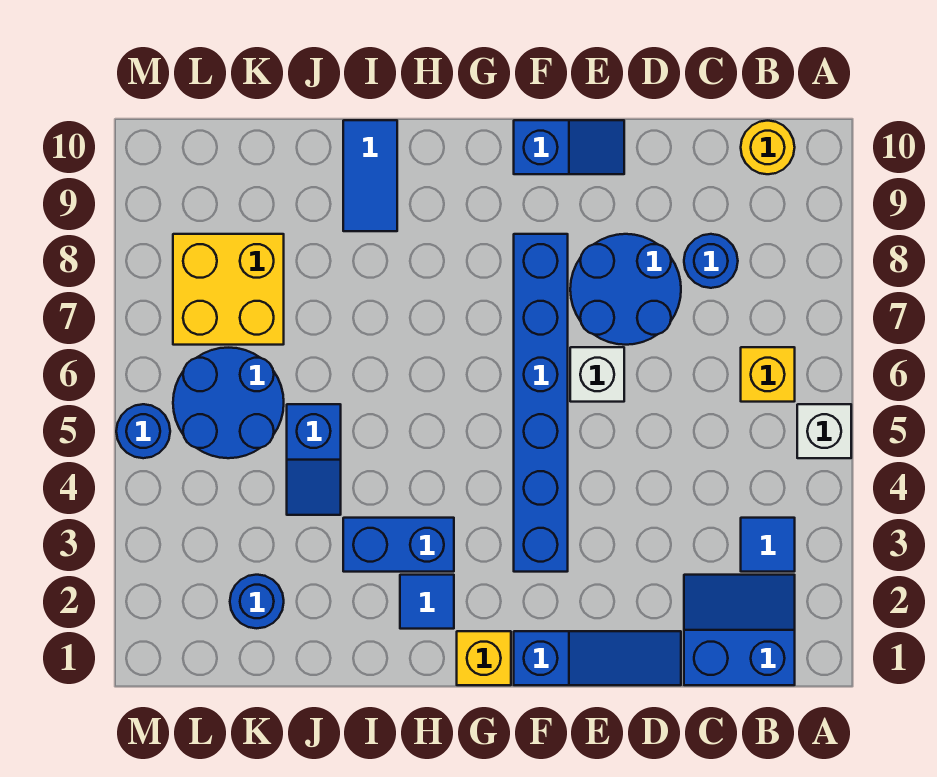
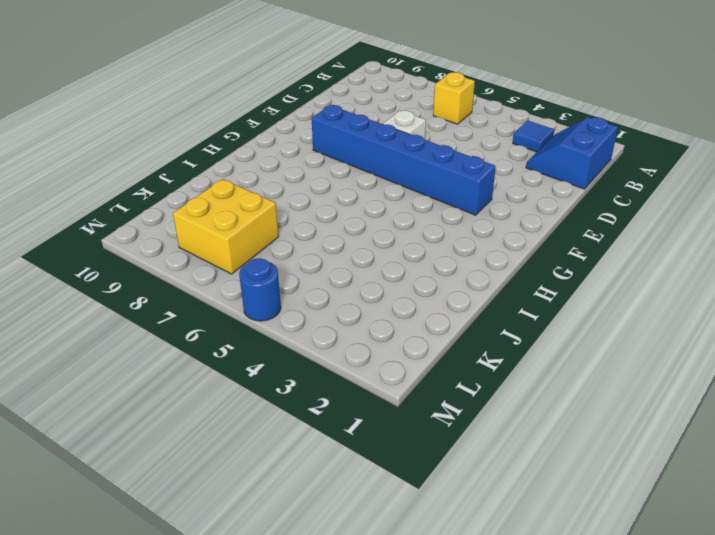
none -> white brick A5 level 1
none -> yellow round brick B10 level 1
none -> blue round brick C8 level 1

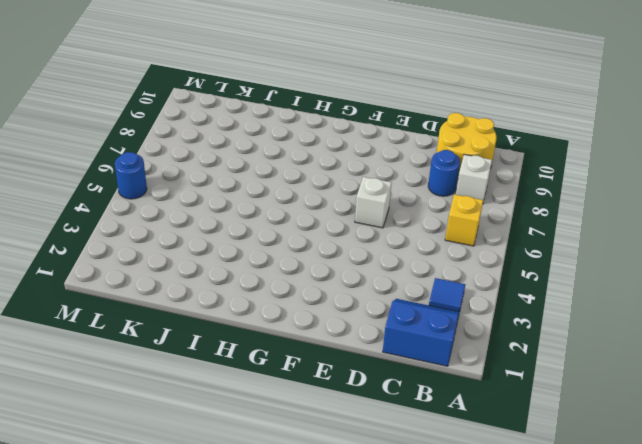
white brick B8 level 1 -> white brick A5 level 1
yellow round brick B9:C10 level 1 -> yellow round brick B10 level 1
none -> blue slope D1:F1 level 1 top F
none -> blue round brick D7:E8 level 1
none -> blue slope E10:F10 level 1 top F

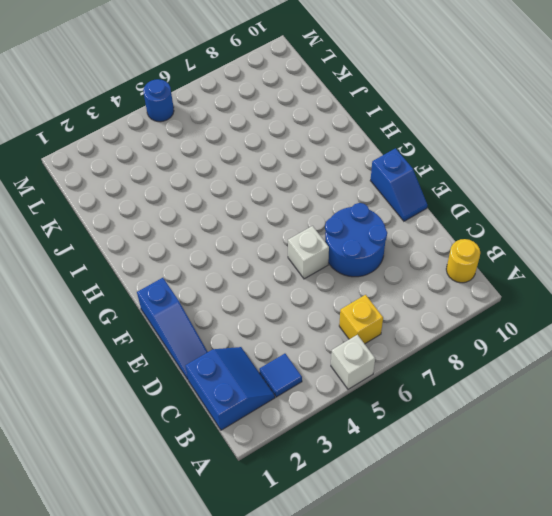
none -> blue round brick C8 level 1
none -> blue brick F3:F8 level 1
none -> yellow brick G1 level 1

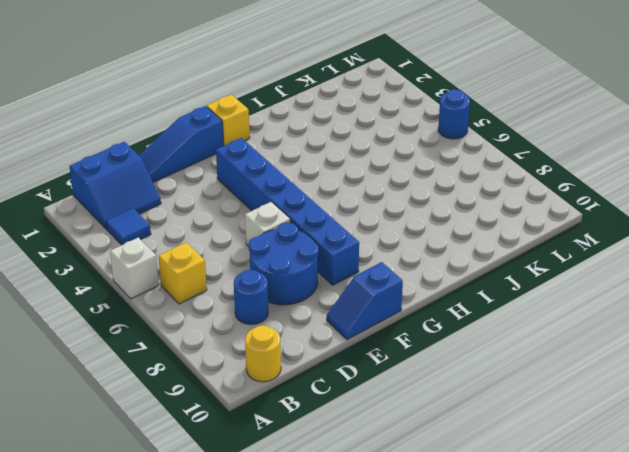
none -> blue tile H2 level 1
none -> blue brick H3:I3 level 1
none -> blue tile I9:I10 level 1

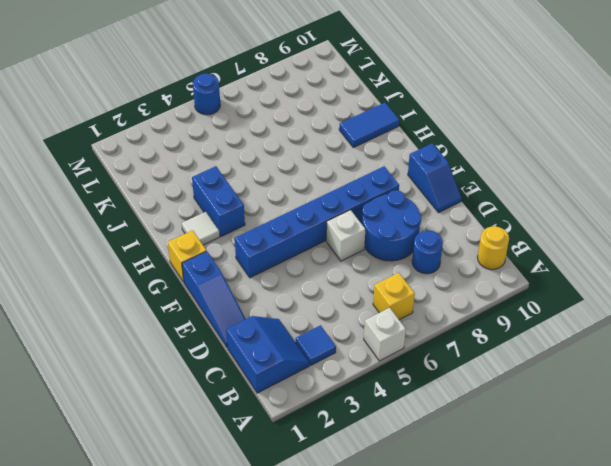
white tile H2 level 1 -> blue tile H2 level 1
none -> blue slope J4:J5 level 1 top 5
none -> blue round brick K2 level 1
none -> blue round brick K5:L6 level 1

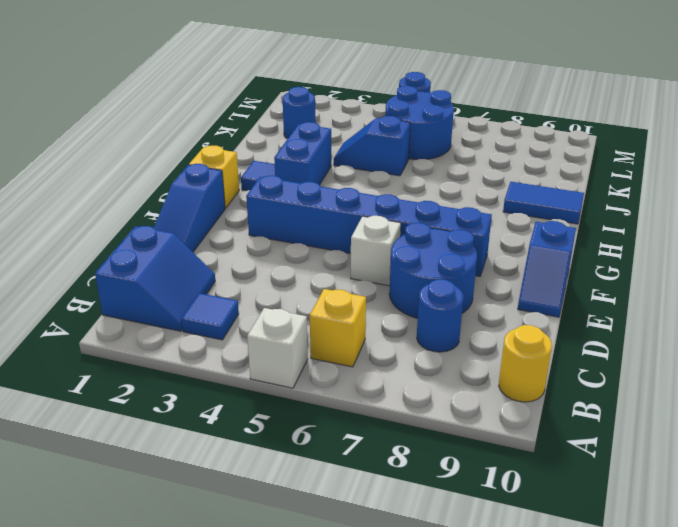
none -> yellow brick K7:L8 level 1

